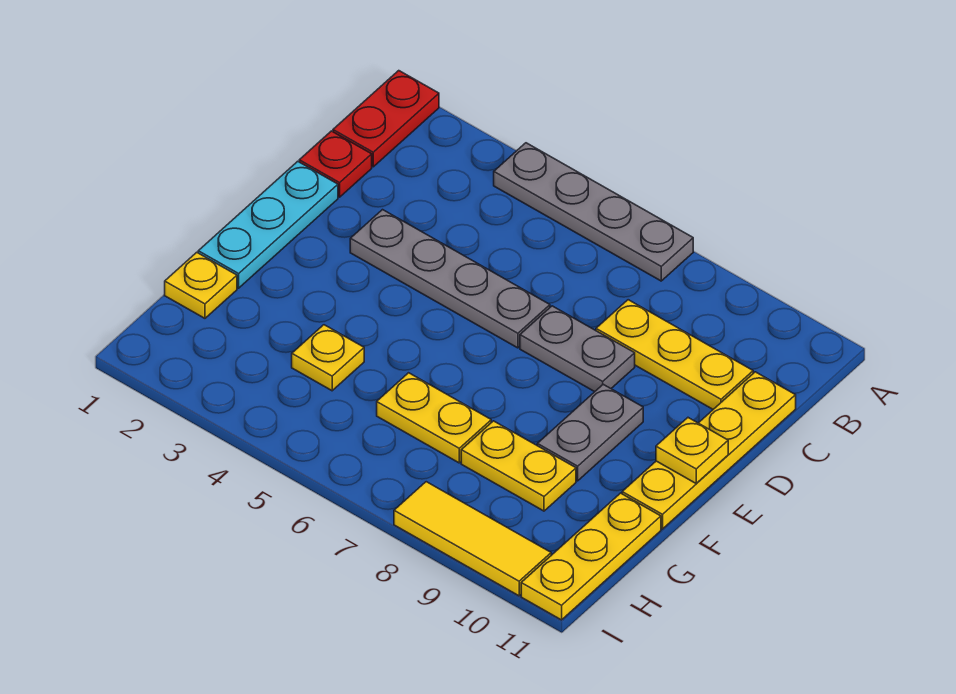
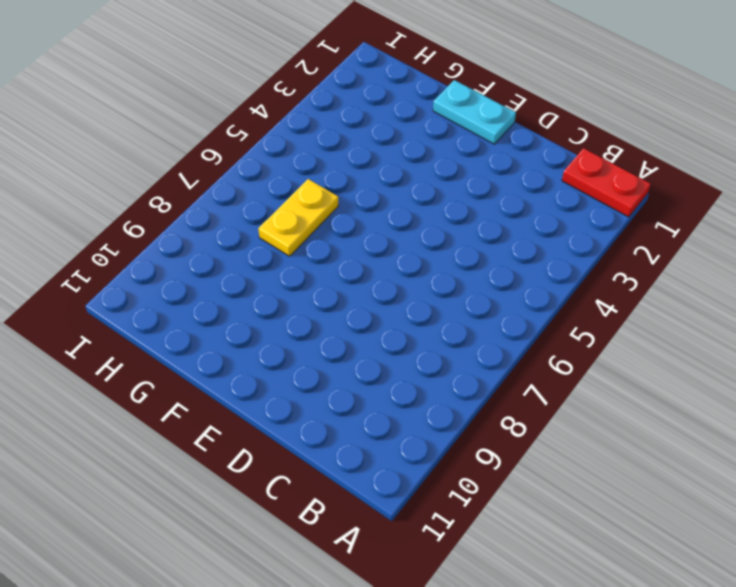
cyan plate E1:F1 level 1 -> cyan plate D1:F1 level 1
none -> grey plate A4:A7 level 1
none -> red plate C1 level 1
none -> yellow plate C8:C10 level 1

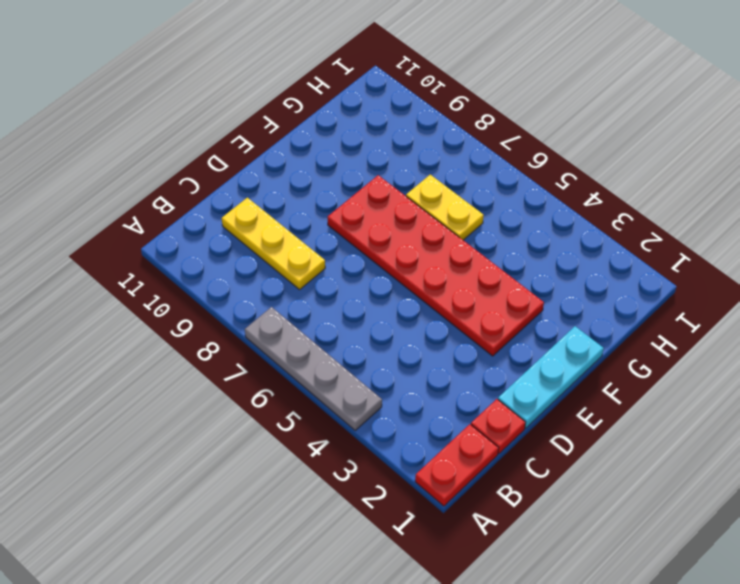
red plate E3:F8 level 1 -> none
none -> yellow plate C11:F11 level 1
none -> grey plate D3:D6 level 1
none -> grey plate D7:D8 level 1

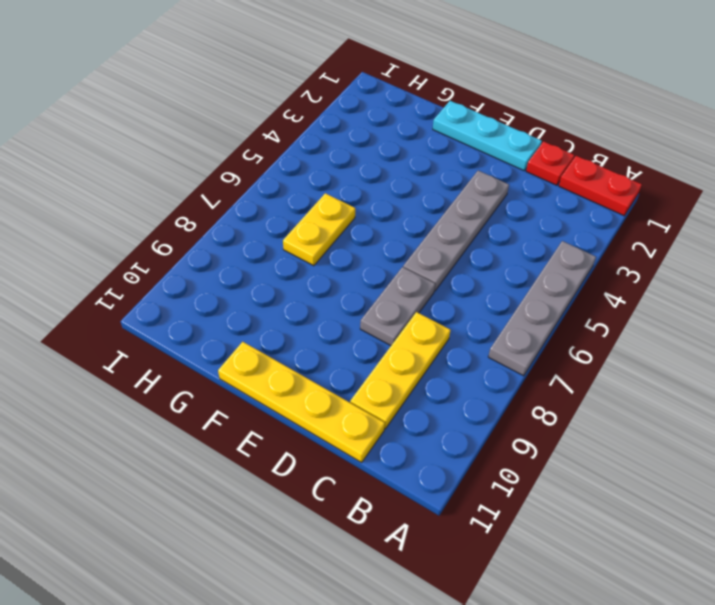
none -> grey plate E9:F9 level 1
none -> yellow plate G1 level 1
none -> yellow plate G4 level 1

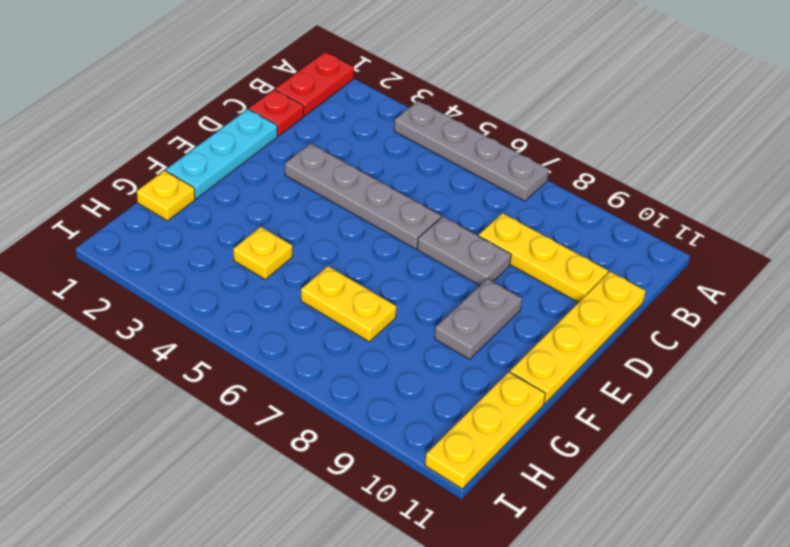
none -> yellow plate G8:G9 level 1
none -> yellow tile I8:I10 level 1
none -> yellow plate E11 level 2

